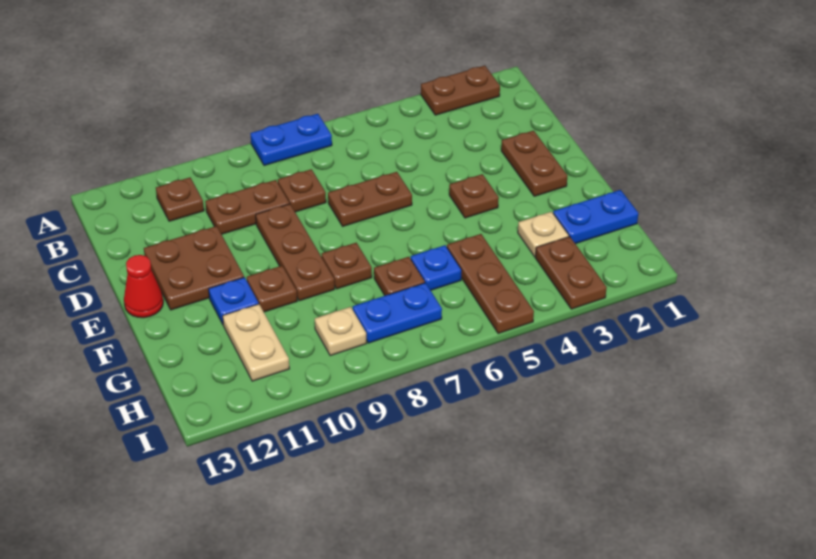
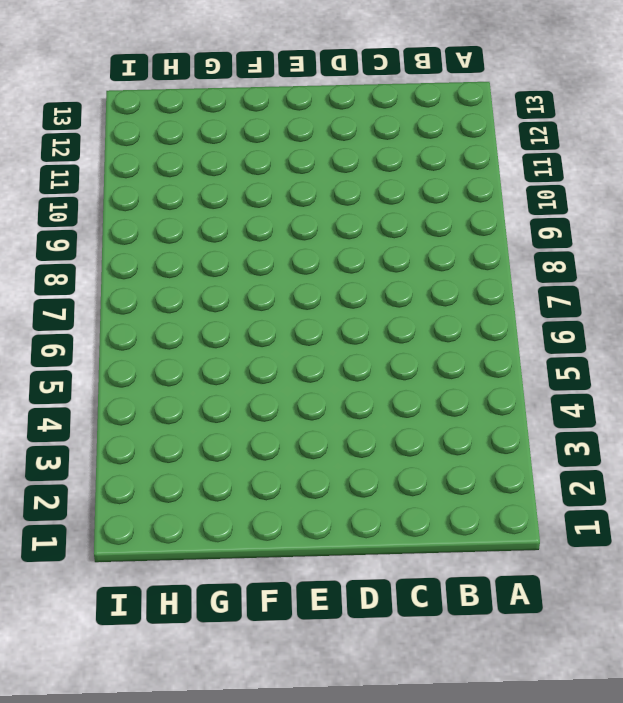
none -> brown plate A2:A3 level 1
none -> blue plate A7:A8 level 1
none -> brown plate B11 level 1

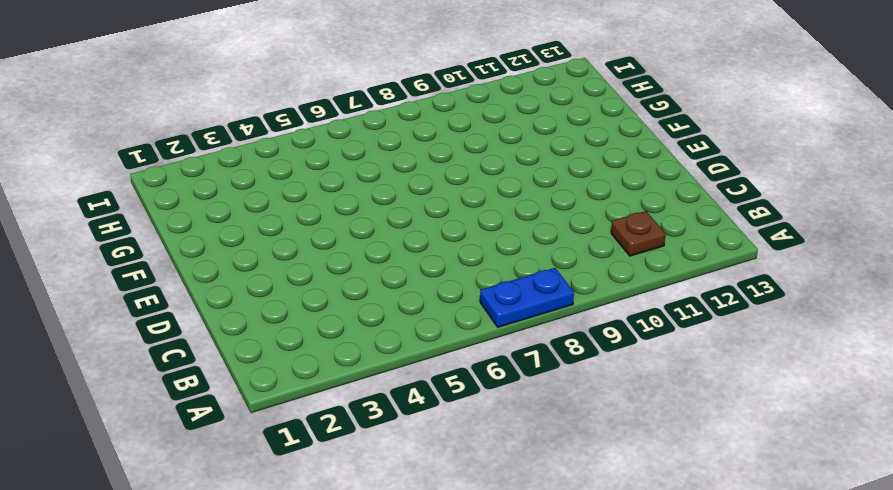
none -> brown plate A2:A3 level 1
none -> brown plate C8 level 1
none -> brown plate C9:C10 level 1

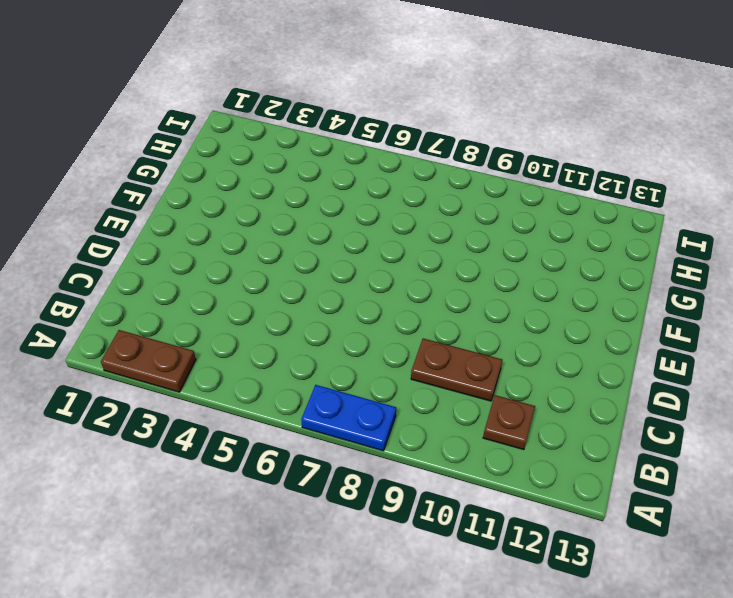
none -> brown plate C8 level 1
none -> brown plate D2:E2 level 1
none -> brown plate D6:D7 level 1

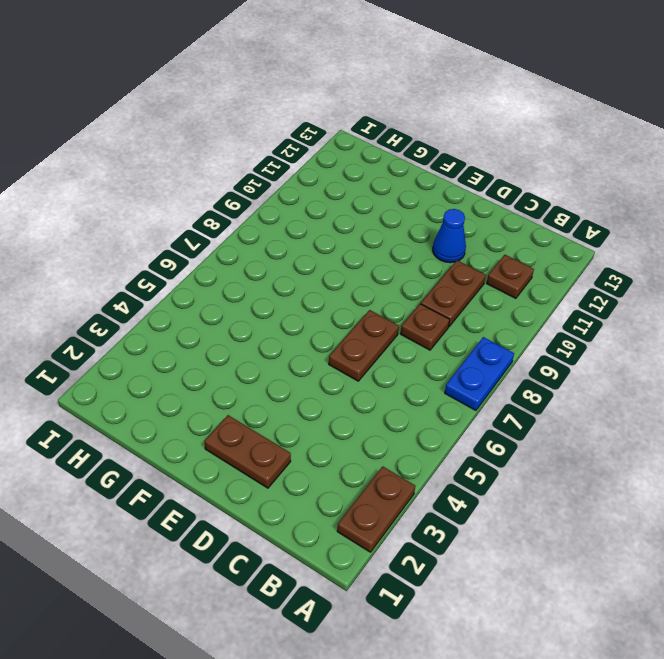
blue cone D11 level 1 -> brown plate D11:E12 level 1
none -> brown plate D9:F9 level 1
none -> brown plate E4 level 1
none -> red cone E13 level 1

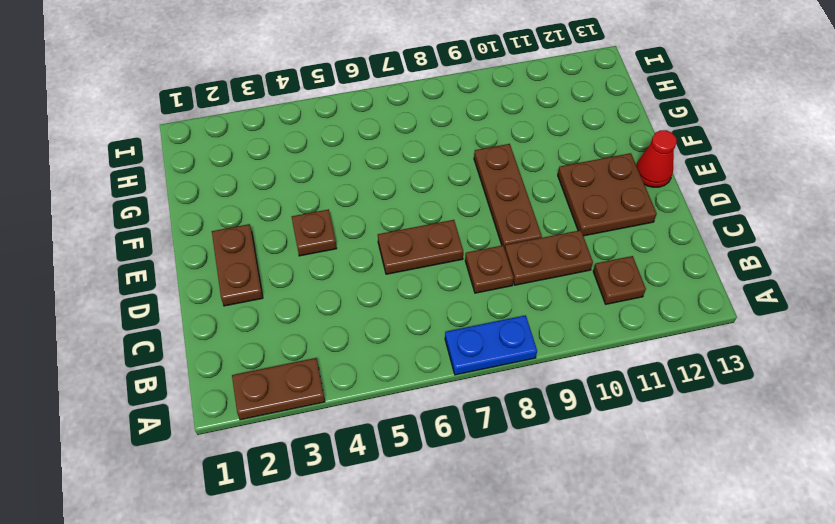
none -> brown plate F8 level 1
none -> brown plate F10 level 1
none -> blue plate F11 level 1

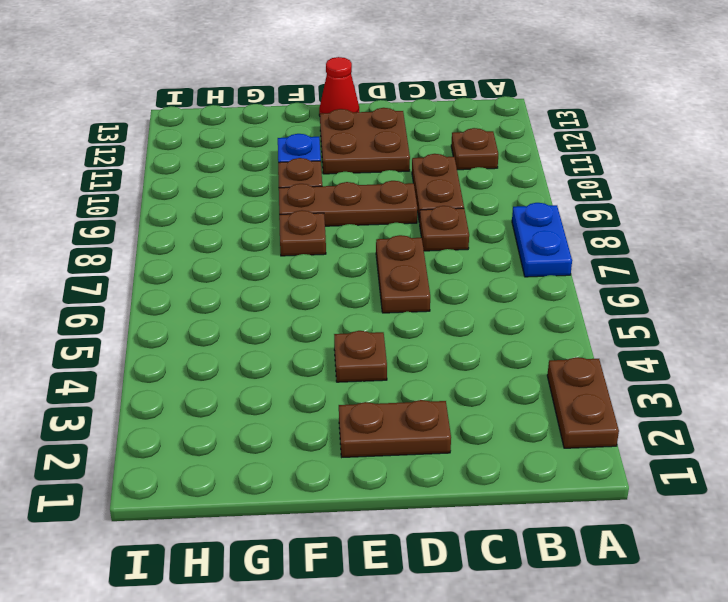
none -> blue plate G1:G2 level 1
none -> tan plate G3 level 1
none -> brown plate G5:I5 level 1

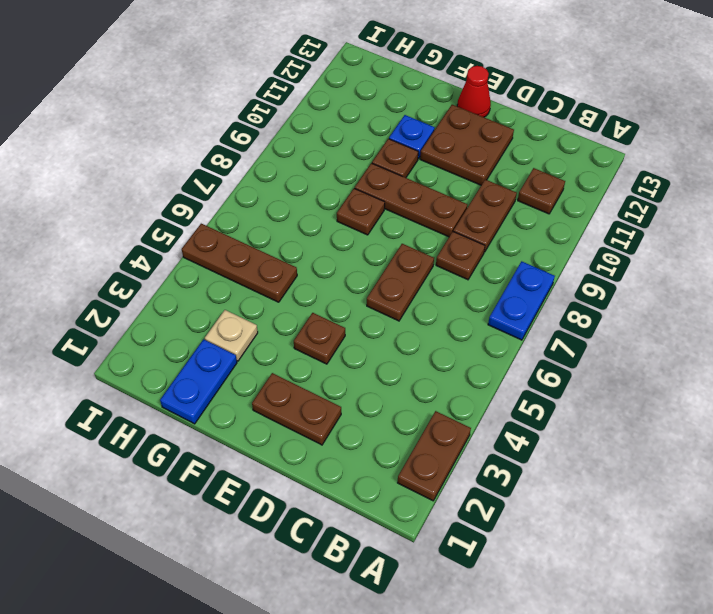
none -> blue plate G6 level 1
none -> brown plate G7 level 1
none -> tan plate G11:H11 level 1

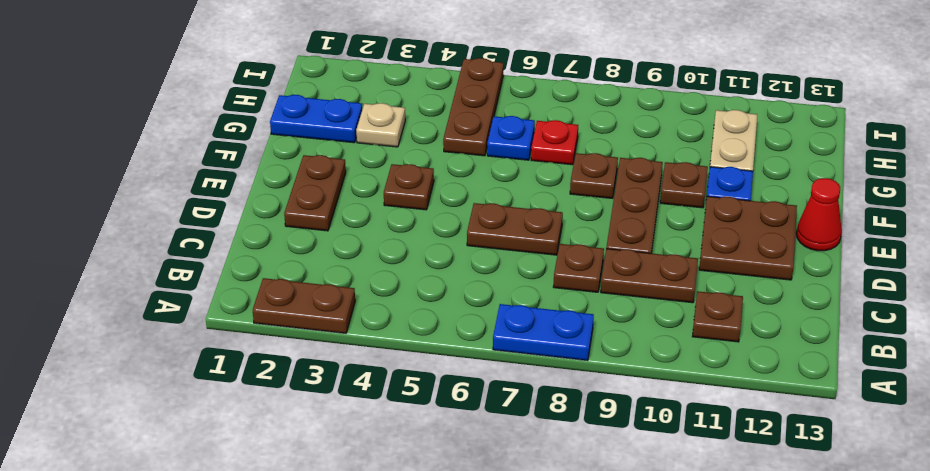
red plate G7 level 1 -> brown plate G7 level 1
none -> brown plate H3:I3 level 1
none -> blue plate H7:H8 level 1
none -> tan plate H9 level 1

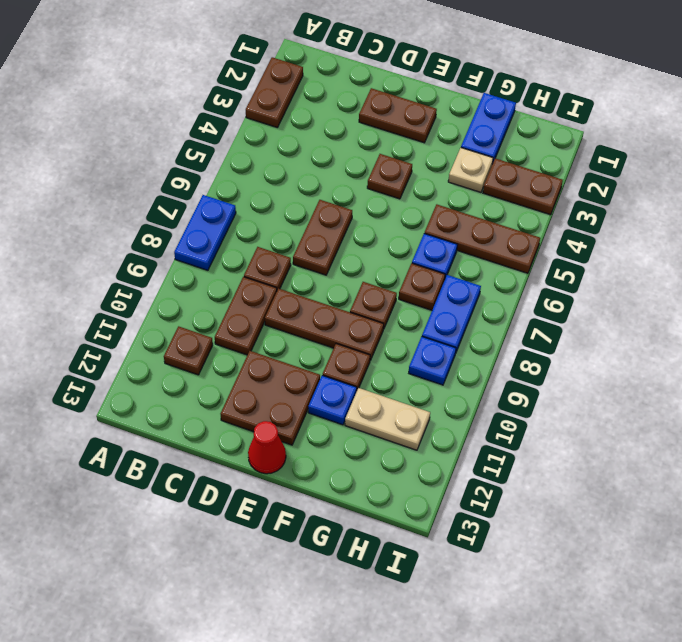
blue plate H9 level 1 -> tan plate H9 level 1

